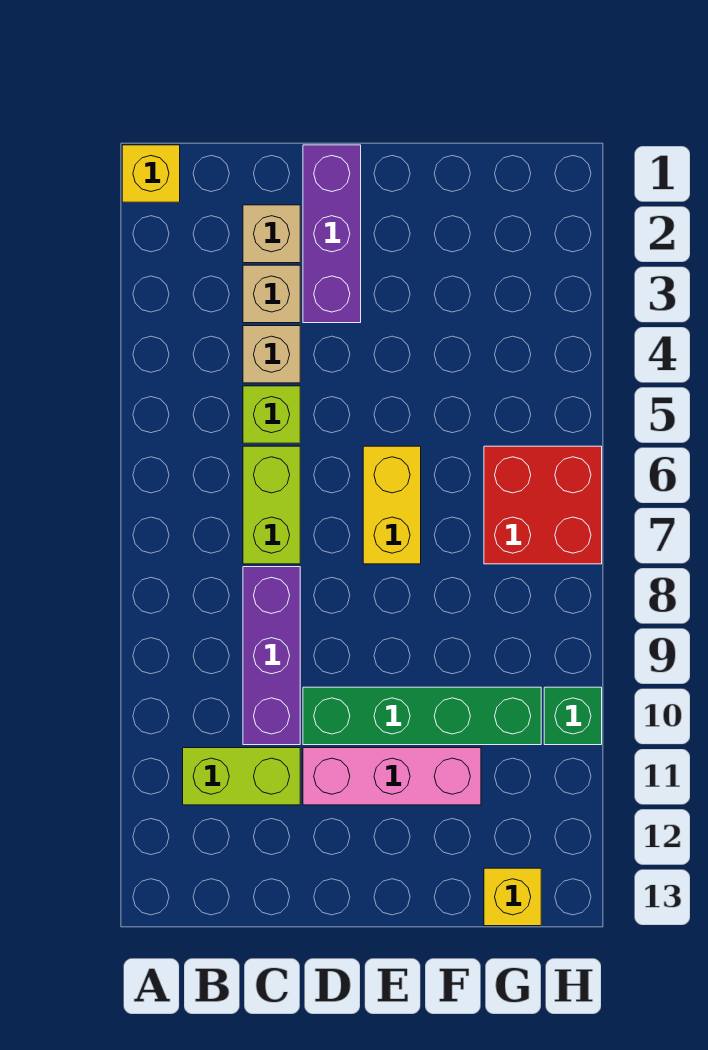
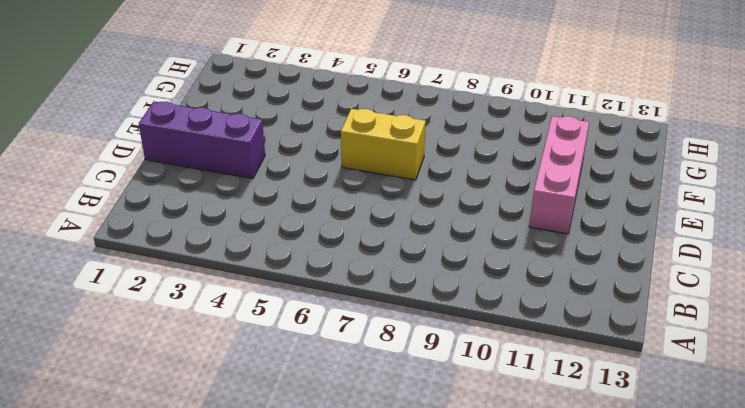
none -> yellow brick A1 level 1
none -> lime brick B11:C11 level 1
none -> tan brick C2 level 1

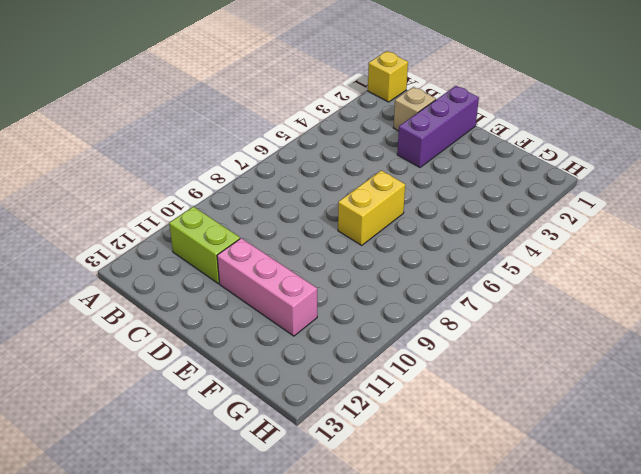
none -> tan brick C3 level 1
none -> tan brick C4 level 1
none -> lime brick C5 level 1

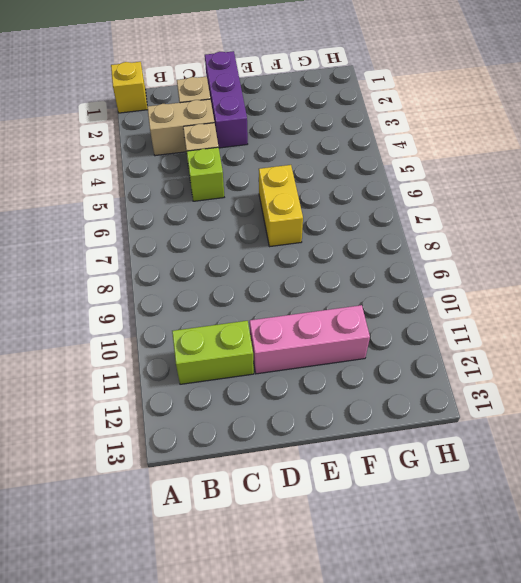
tan brick B3:C3 level 1 -> tan brick C3 level 1
none -> lime brick C6:C7 level 1
none -> purple brick C8:C10 level 1
none -> green brick D10:G10 level 1

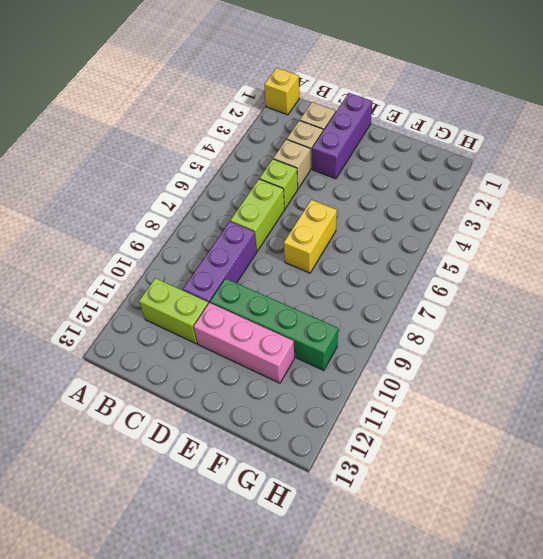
none -> red brick G6:H7 level 1
none -> yellow brick G13 level 1
none -> green brick H10 level 1

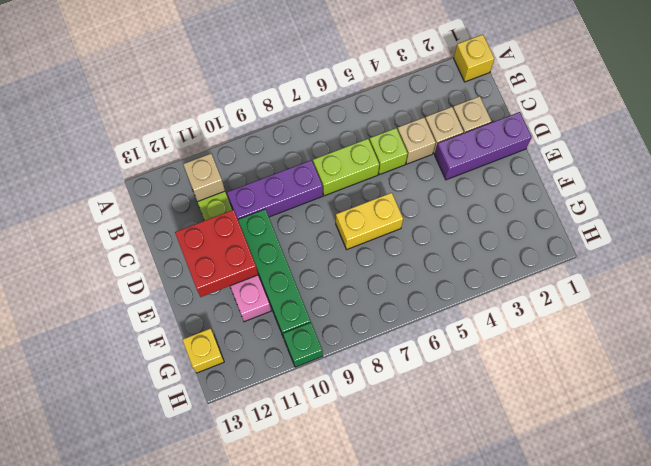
tan brick B11 level 2 -> none
red brick D11:E12 level 2 -> red brick G6:H7 level 1

